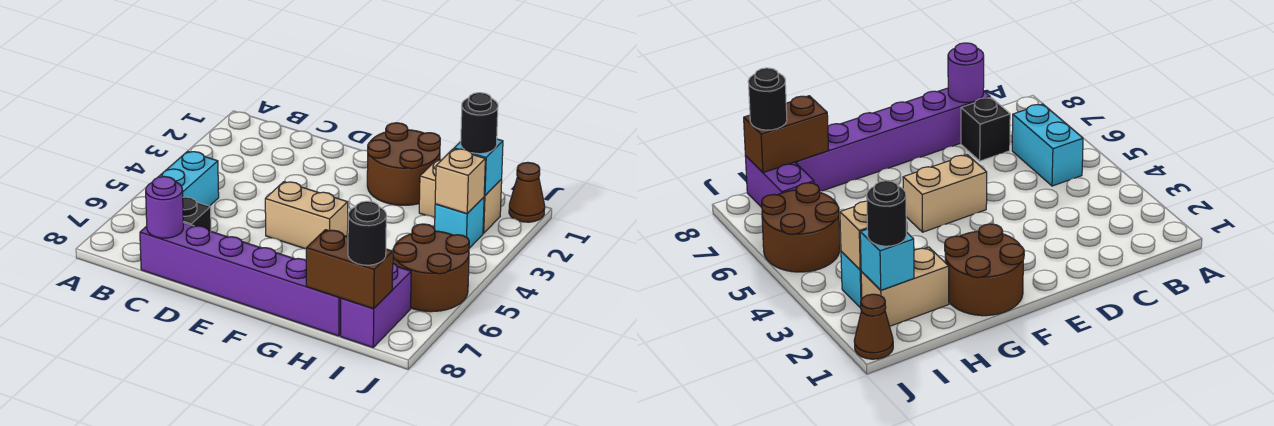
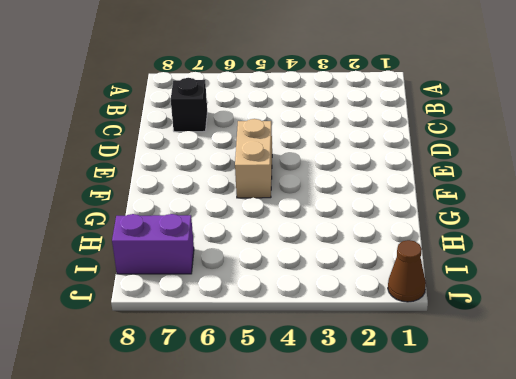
none -> cyan brick B5:B6 level 1
none -> purple brick C8:H8 level 1
none -> brown round brick F1:G2 level 1

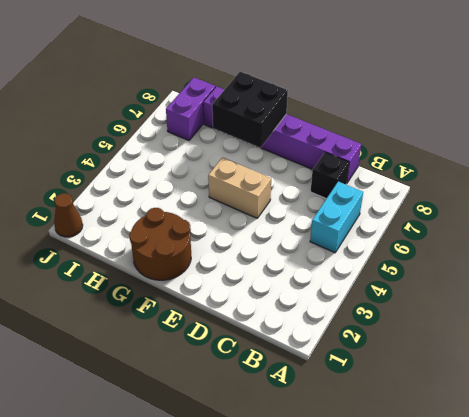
black brick F7:G8 level 2 -> none
none -> tan brick H2:I2 level 1
none -> cyan brick I3 level 1
none -> brown round brick I5:J6 level 1

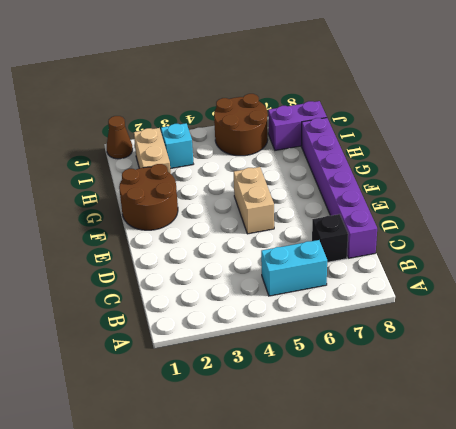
none -> purple round brick C8 level 2
none -> brown brick H8:I8 level 2
none -> cyan brick I2 level 2

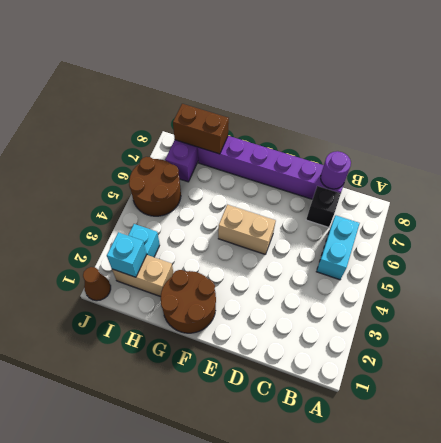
none -> tan brick I3 level 2
none -> black round brick I2 level 3
none -> black round brick I8 level 3

